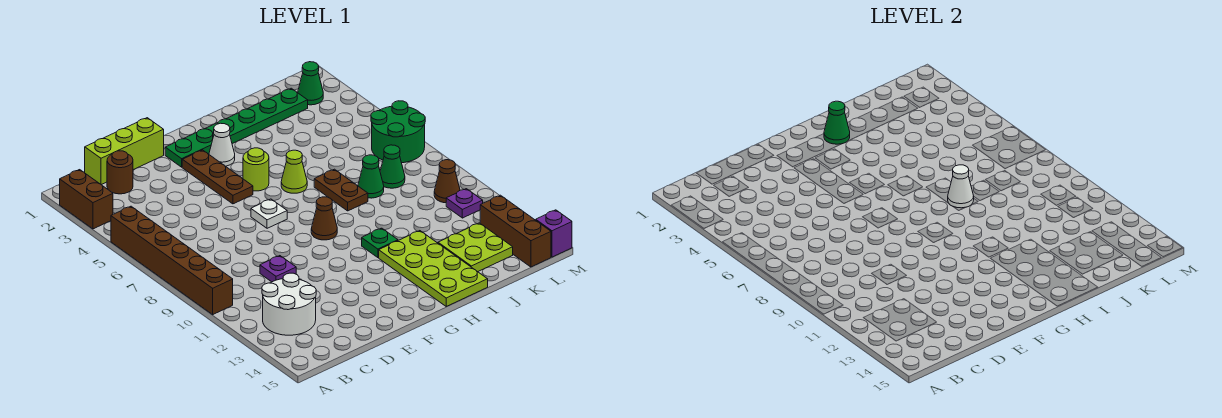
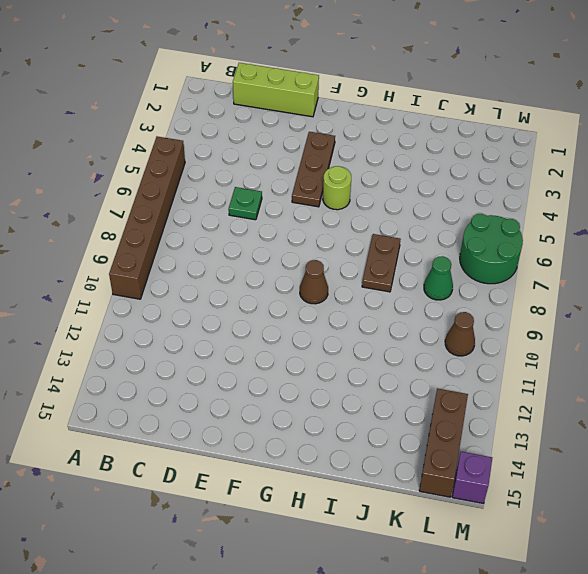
green plate D6 level 1 -> green plate H11 level 1
none -> brown brick A2:A3 level 1
none -> white round brick B12:C13 level 1
none -> brown round brick C2 level 1

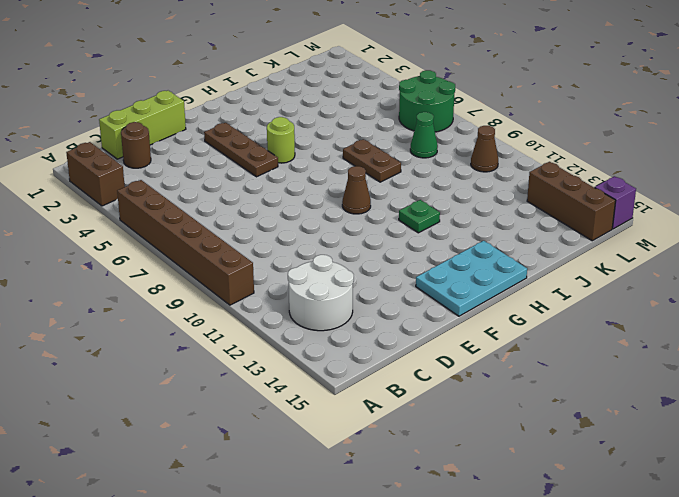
cyan plate F14:H15 level 1 -> lime plate H12:I15 level 1
none -> purple plate D10 level 1
none -> green plate F2:K2 level 1
none -> white plate F7 level 1

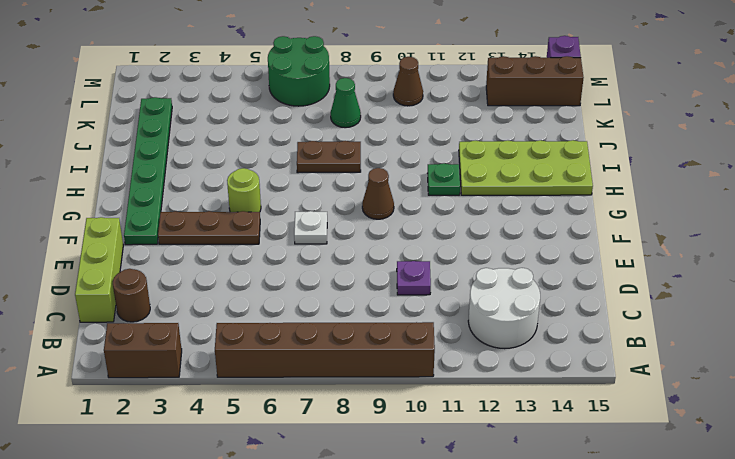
none -> white cone G3 level 1
none -> lime cone H6 level 1
none -> green cone J8 level 1

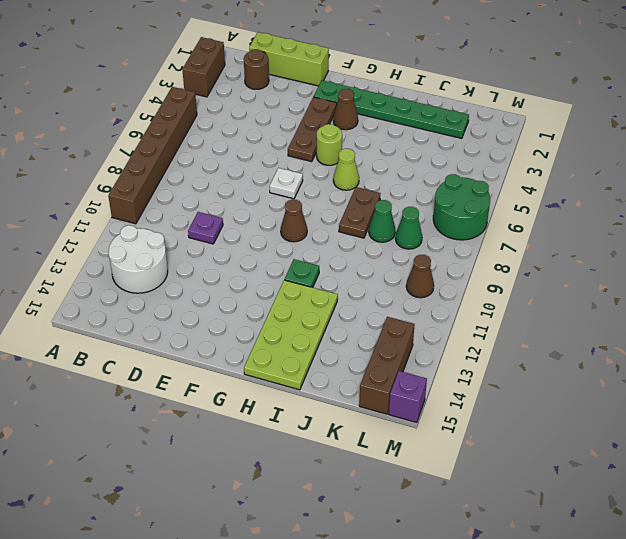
brown cone G3 level 1 -> white cone G3 level 1
none -> lime plate J13:K14 level 1
none -> green cone L2 level 1
none -> purple plate L11 level 1

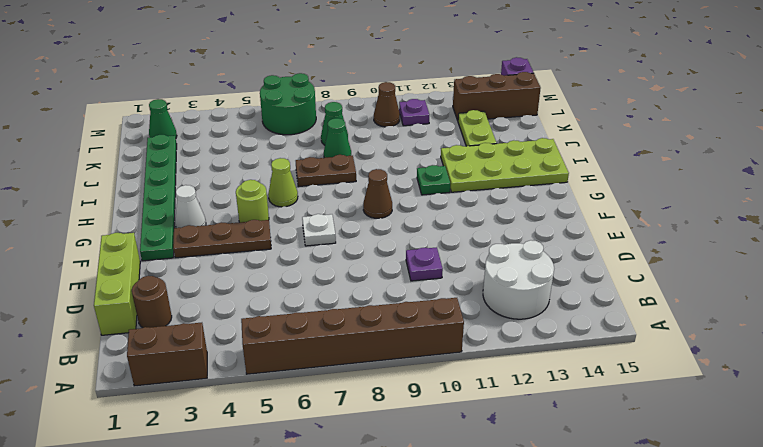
lime plate J13:K13 level 1 -> lime plate J13:K14 level 1
none -> green cone H2 level 2
none -> white cone I8 level 2

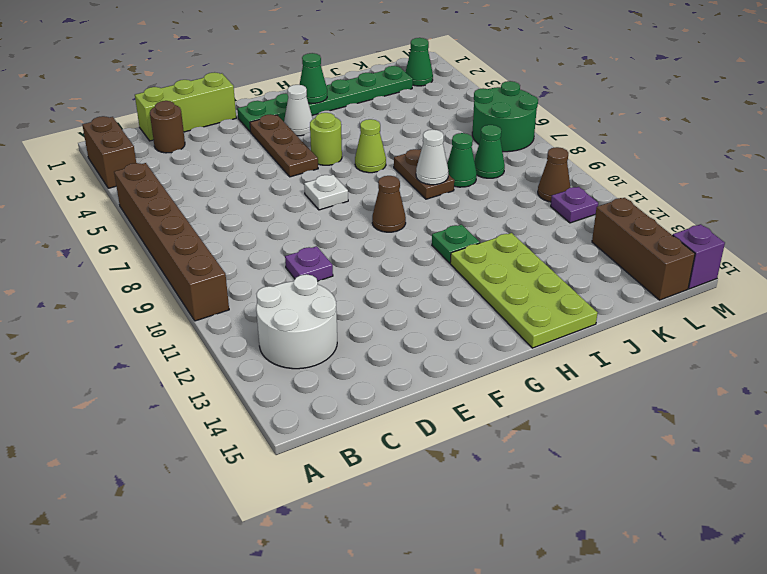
none -> lime plate J13:K14 level 1

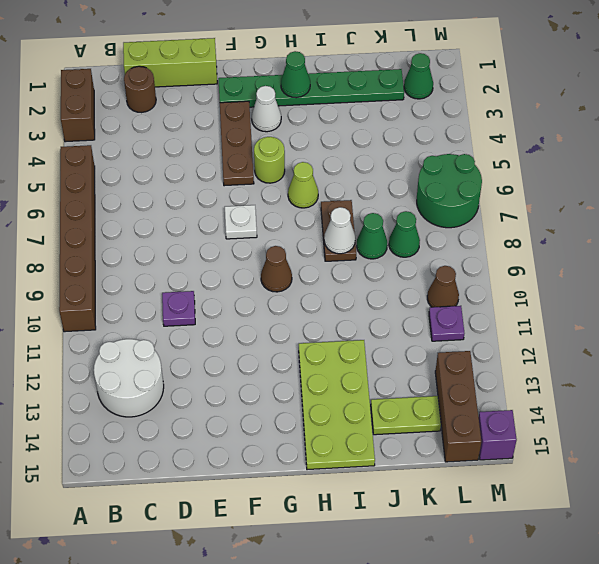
lime plate J14:K14 level 1 -> lime plate J13:K14 level 1
none -> green plate H11 level 1

